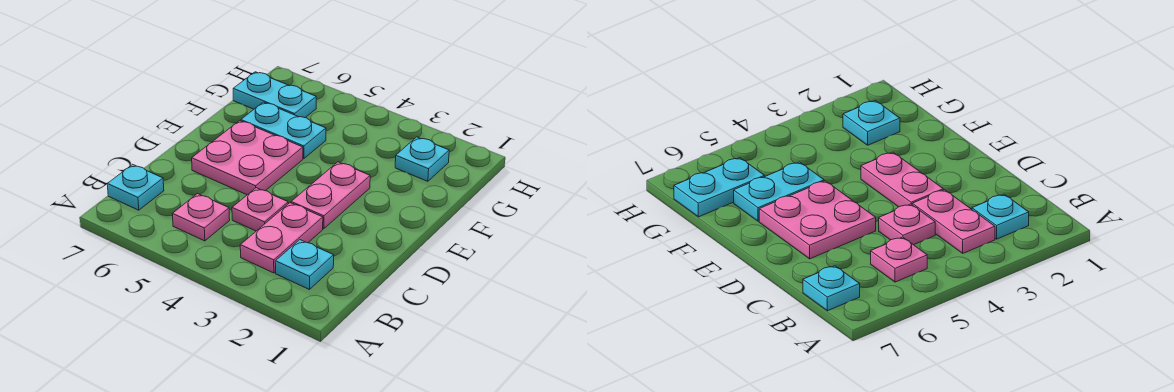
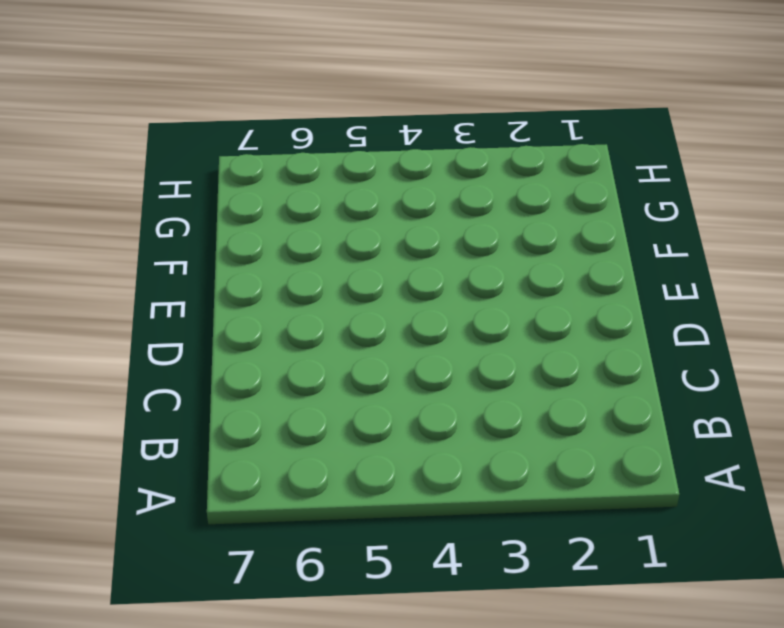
none -> cyan plate B2 level 1
none -> pink plate B3:C3 level 1

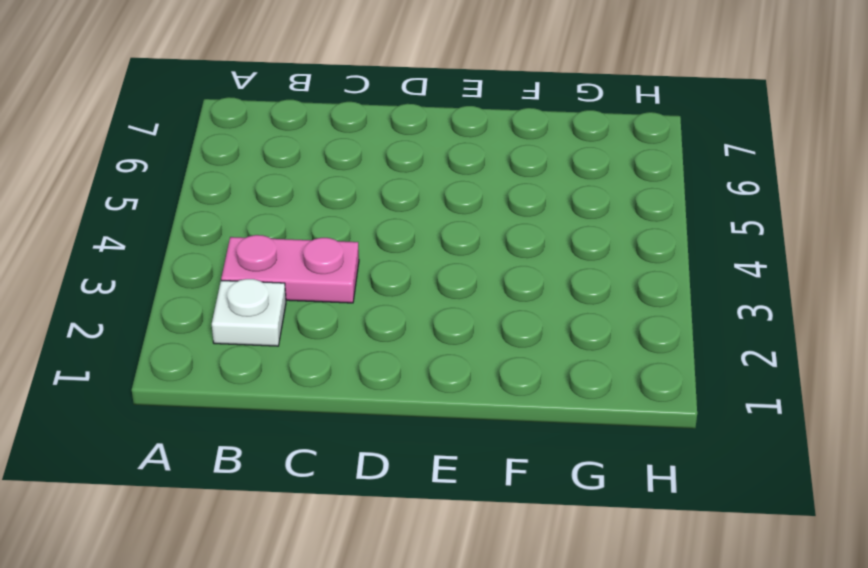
white plate B2 level 1 -> cyan plate B2 level 1
none -> pink plate B5 level 1
none -> cyan plate B7 level 1

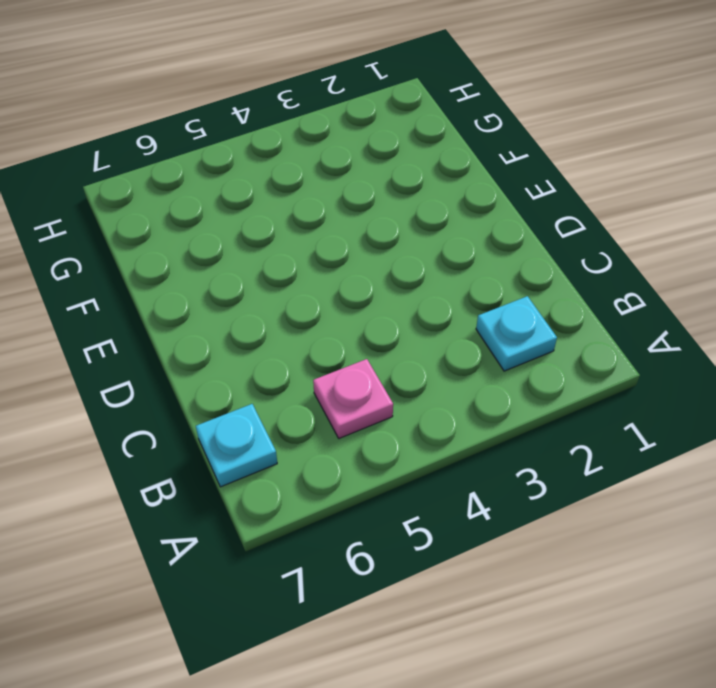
none -> pink plate B3:C3 level 1
none -> pink plate C4 level 1

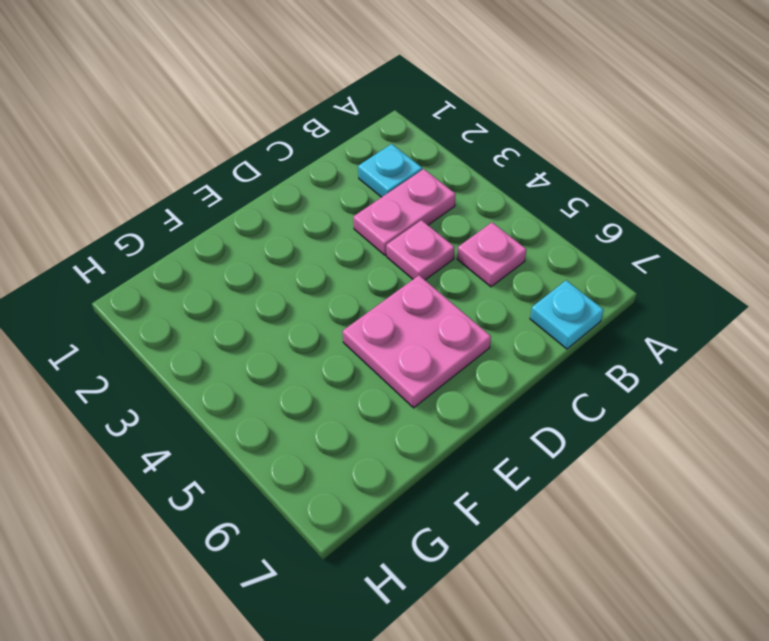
none -> pink plate D3:E3 level 1
none -> cyan plate F5:F6 level 1

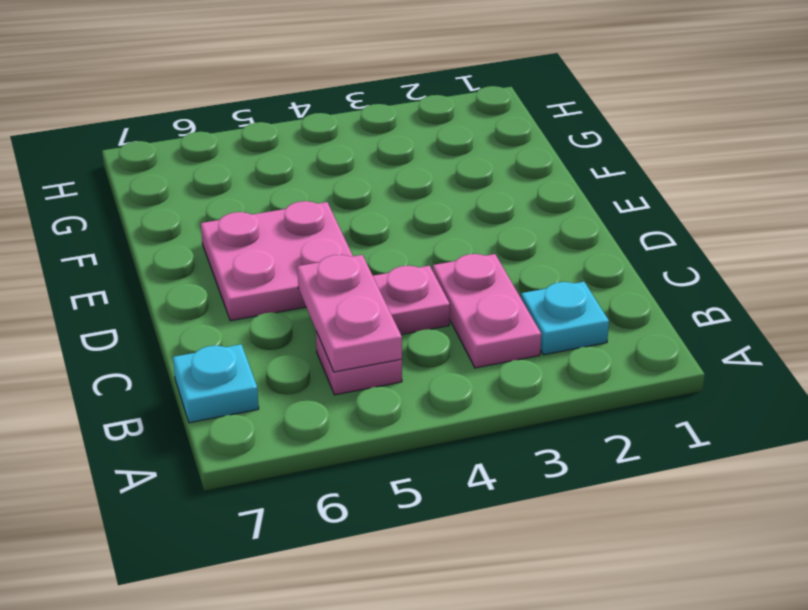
pink plate B5:C5 level 2 -> pink plate D3:E3 level 1
none -> cyan plate F5:F6 level 1
none -> cyan plate G2 level 1

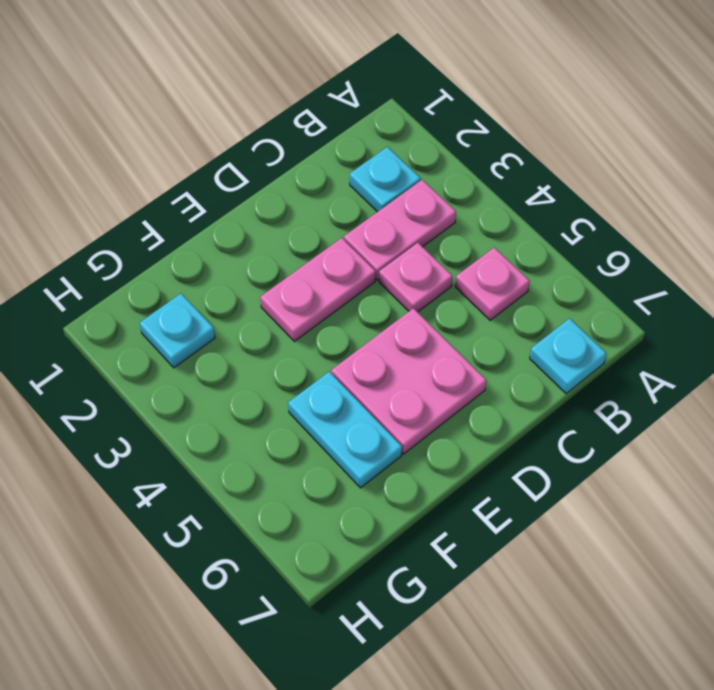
none -> cyan plate G6:G7 level 1

